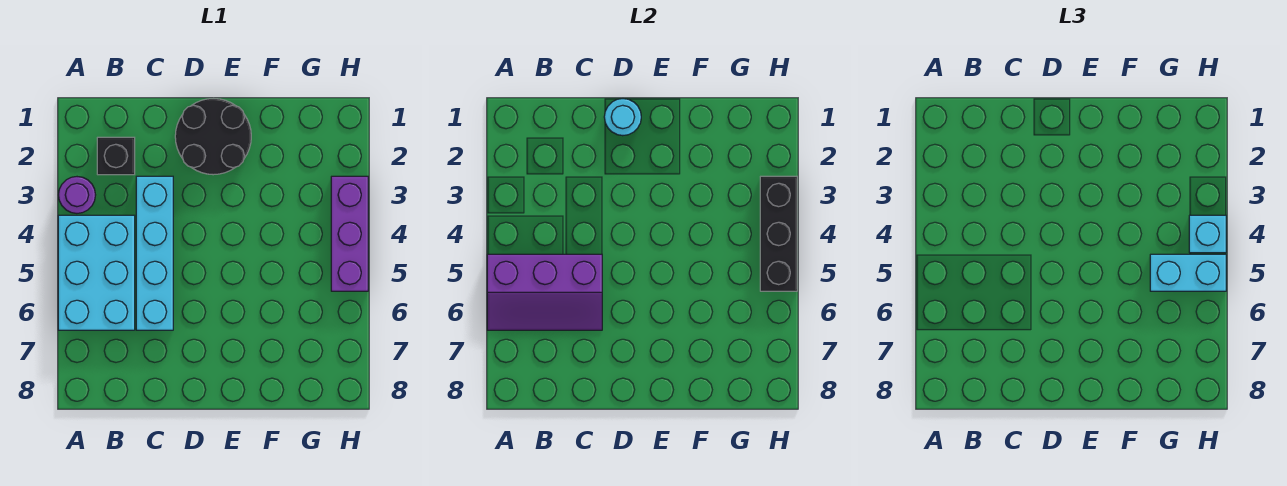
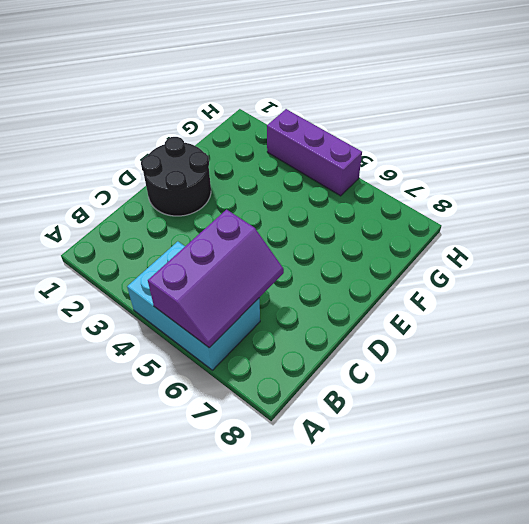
none -> purple round brick A3 level 1
none -> black brick B2 level 1

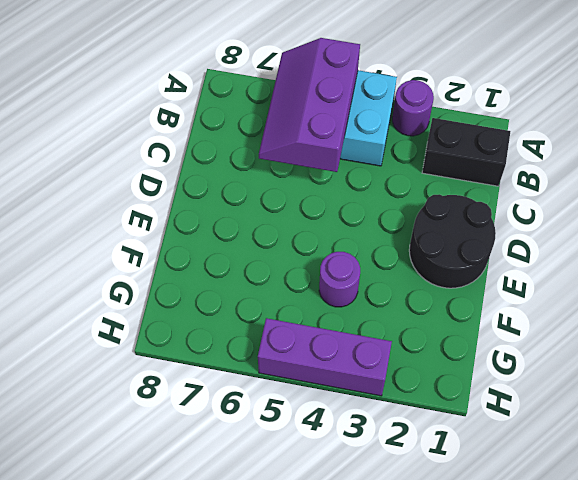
black brick B1:B2 level 1 -> black brick B2 level 1
purple round brick F4 level 1 -> none
none -> cyan brick C3:C6 level 1
none -> cyan round brick D1 level 2

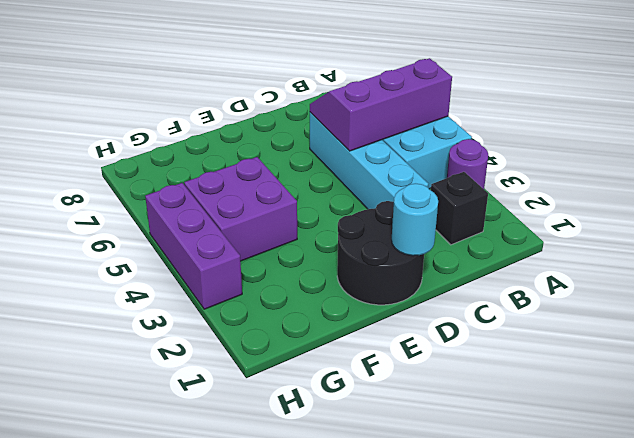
purple brick F4:G5 level 1 -> none
none -> black brick H3:H5 level 2
none -> cyan brick G5:H5 level 3

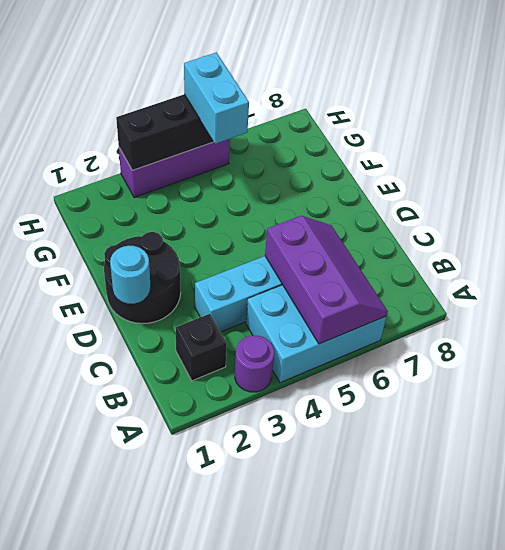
none -> cyan brick H4 level 3

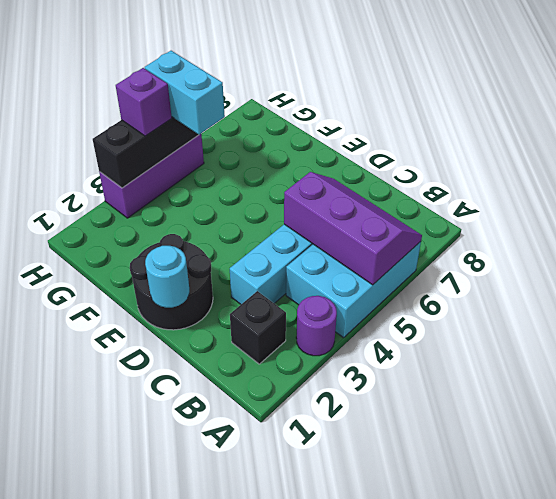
purple brick H4 level 3 -> cyan brick H4 level 3

